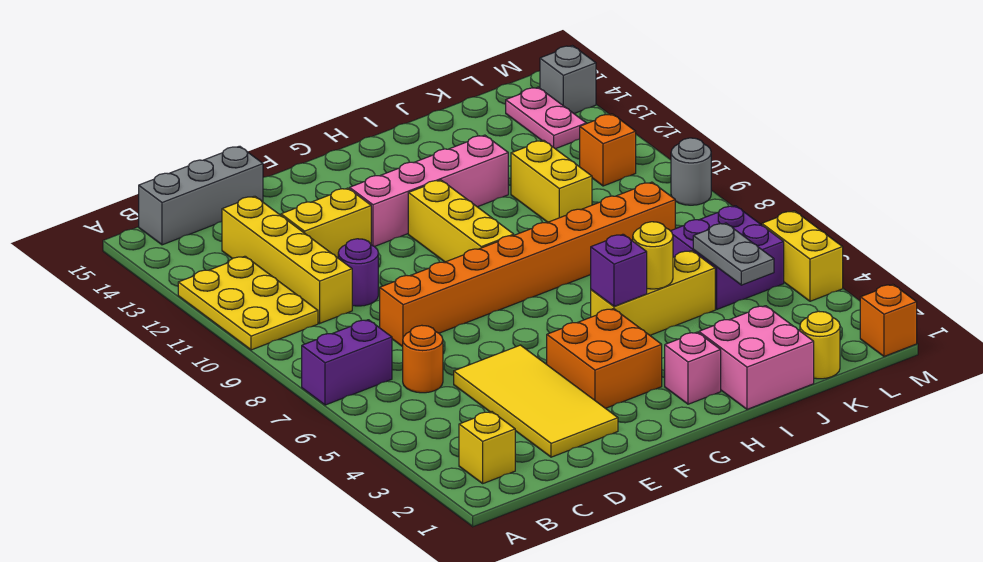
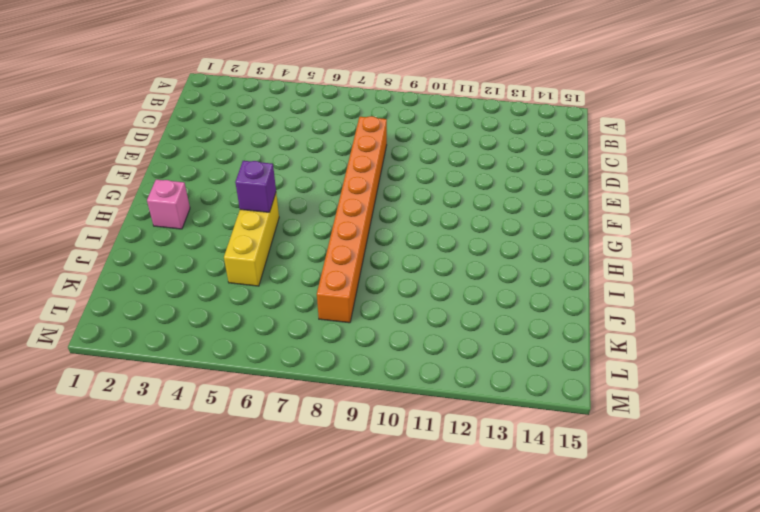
none -> purple brick A7:B7 level 1
none -> yellow plate A10:B12 level 1
none -> yellow brick B2 level 1

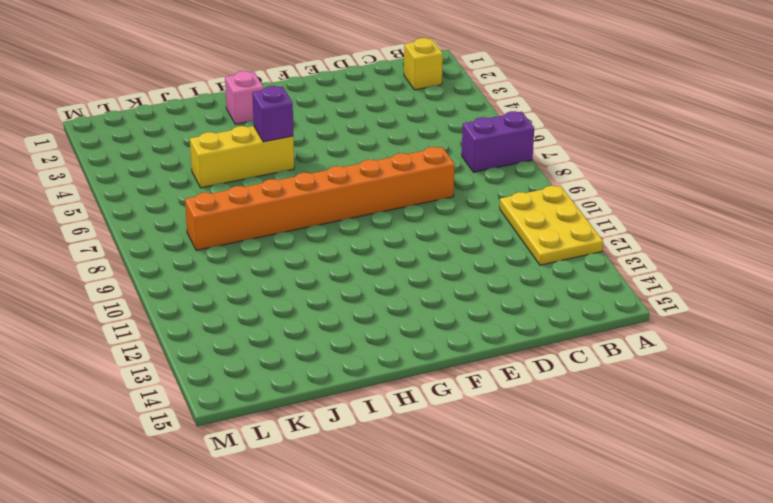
none -> grey brick B15:D15 level 1
none -> orange round brick C6 level 1
none -> yellow brick C10:C13 level 1

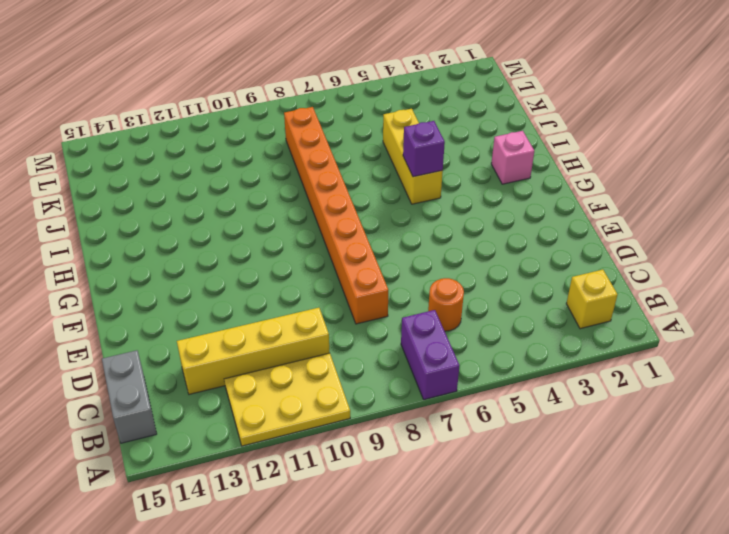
grey brick B15:C15 level 1 -> grey brick B15:D15 level 1
none -> yellow tile D2:E5 level 1
none -> purple round brick D10 level 1
none -> yellow brick D12:E12 level 1

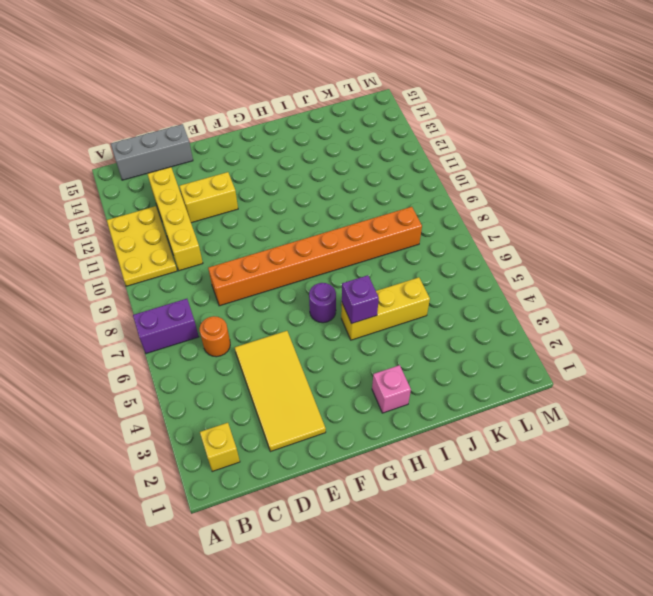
purple round brick G6 level 1 -> purple round brick D10 level 1
none -> orange brick F3:G4 level 1
none -> pink brick F12:I12 level 1
none -> yellow brick G9:G11 level 1

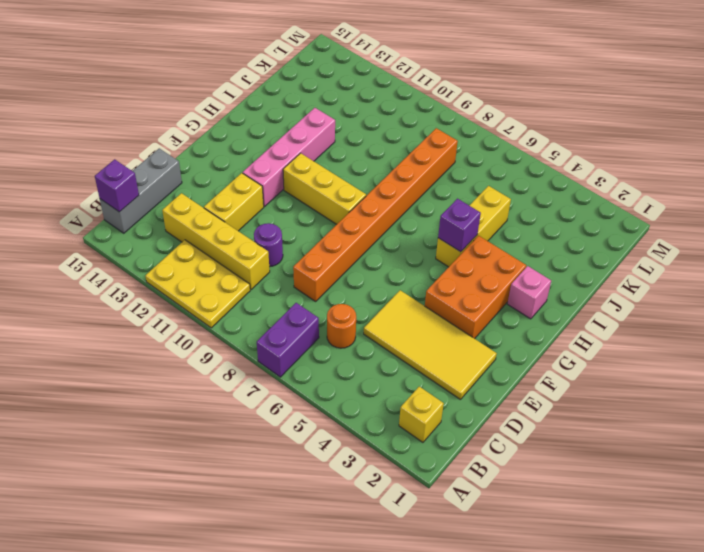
purple brick B15 level 2 -> none
orange brick F3:H4 level 1 -> orange brick F3:G4 level 1
none -> pink brick I1:J2 level 1
none -> yellow brick J10:J11 level 1
none -> yellow round brick K1 level 1

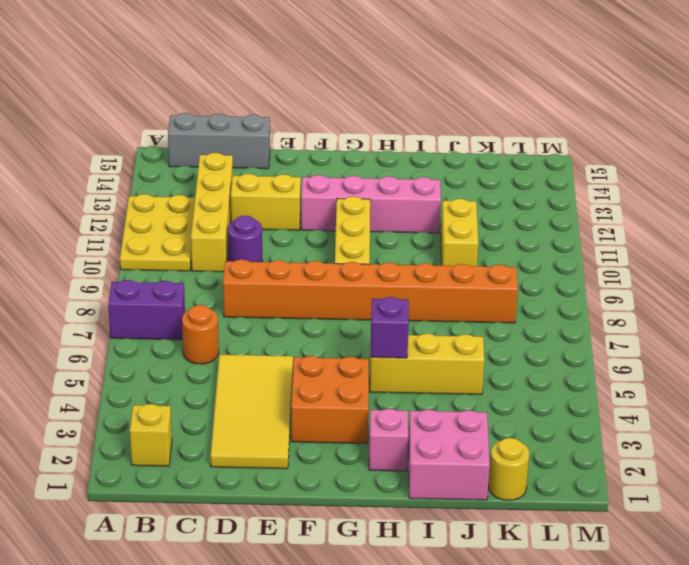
none -> purple brick K5:L6 level 1
none -> orange brick L11 level 1
none -> pink plate L13:L14 level 1

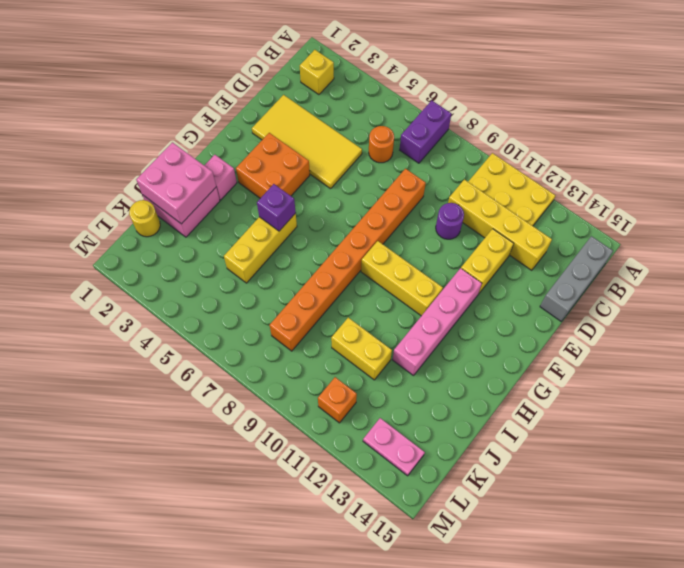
pink brick I1:J2 level 2 -> none
none -> purple brick K5:L6 level 1
none -> orange brick M1 level 1
none -> yellow brick M4:M5 level 1

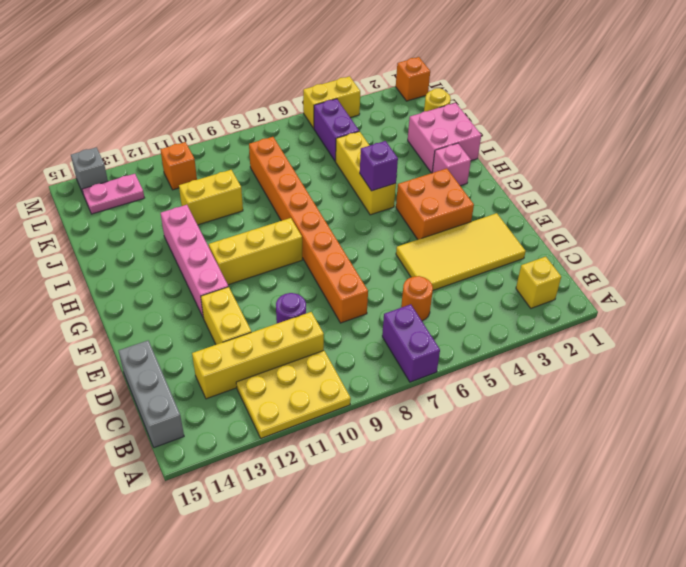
purple brick K5:L5 level 1 -> purple brick K5:L6 level 1
none -> grey round brick M9 level 1
none -> yellow round brick I5 level 2
none -> grey plate K4:K5 level 2

